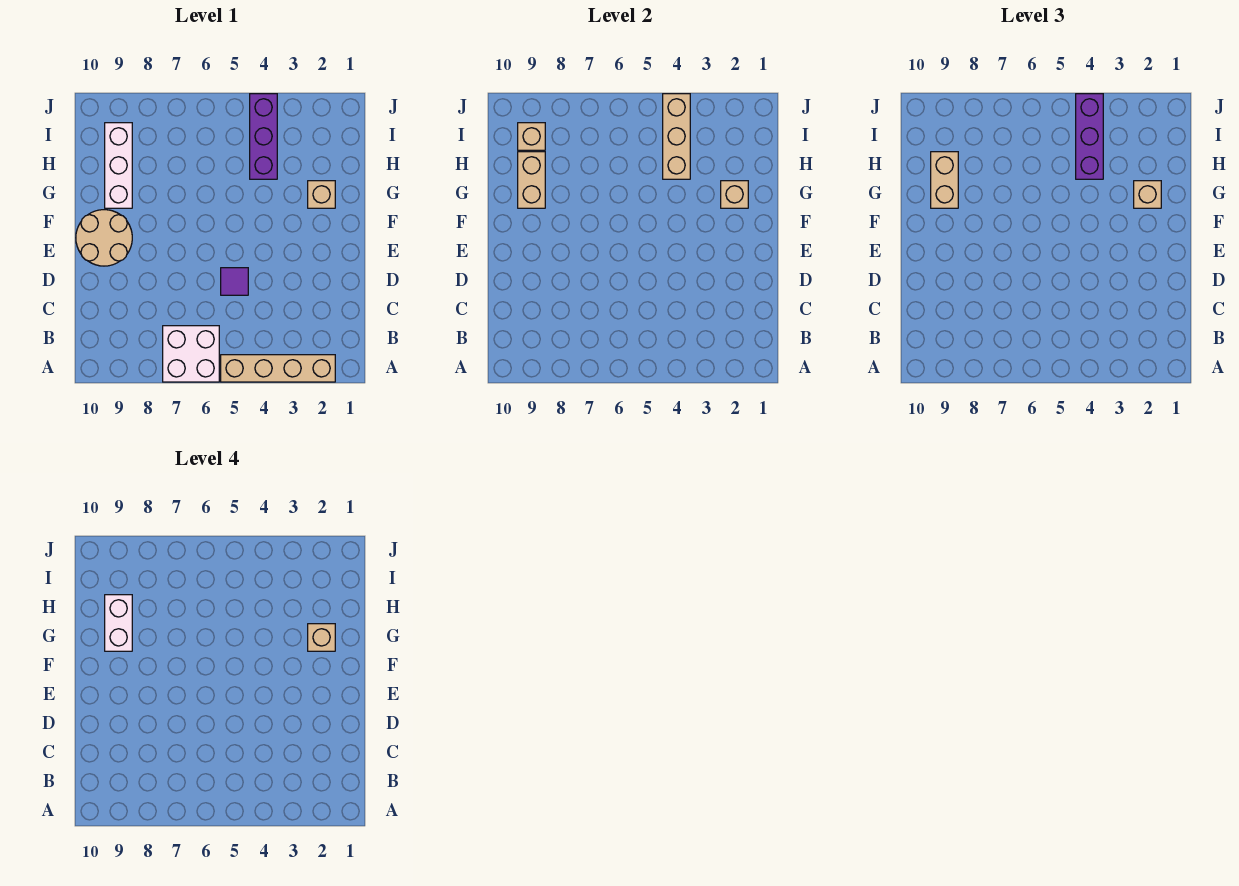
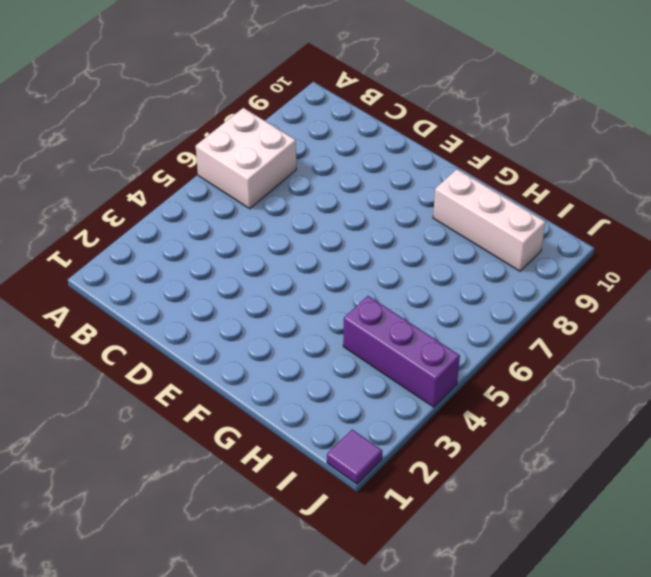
purple tile J1 level 1 -> purple tile D5 level 1
none -> tan brick A2:A5 level 1
none -> tan round brick E9:F10 level 1
none -> tan brick G2 level 1

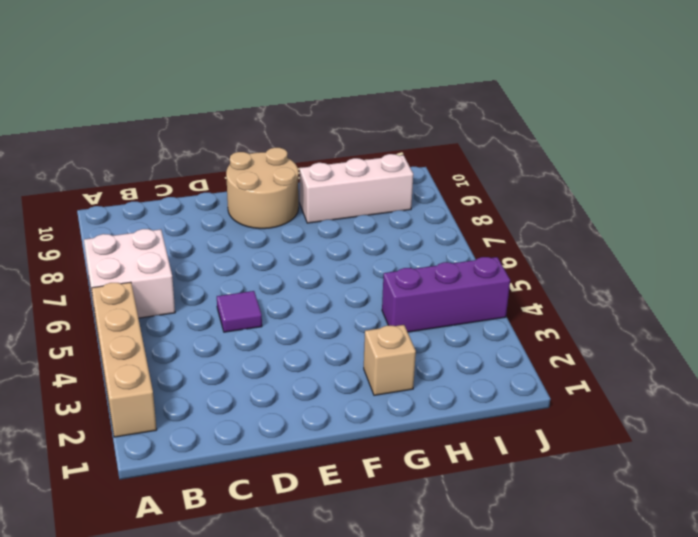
none -> tan brick G2 level 2
none -> tan brick G9:H9 level 2
none -> tan brick H4:J4 level 2

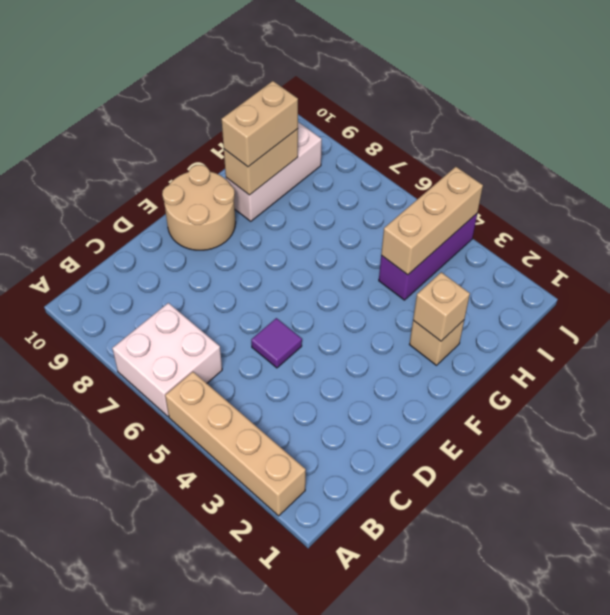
none -> tan brick I9 level 2
none -> tan brick G2 level 3
none -> purple brick H4:J4 level 3

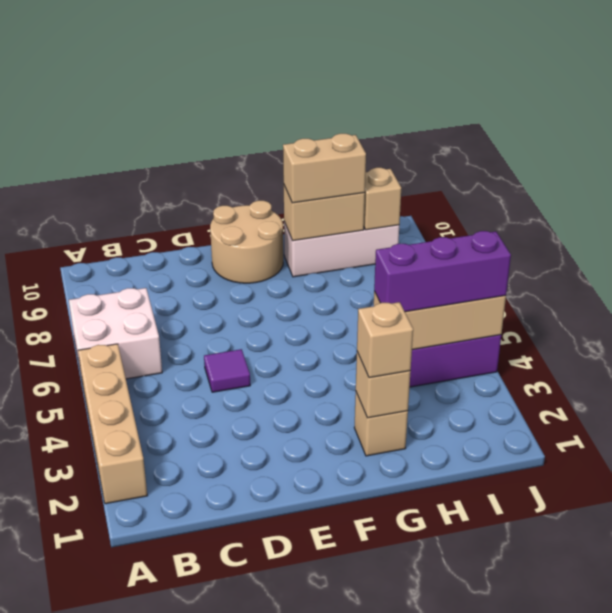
none -> tan brick G2 level 4
none -> white brick G9:H9 level 4

